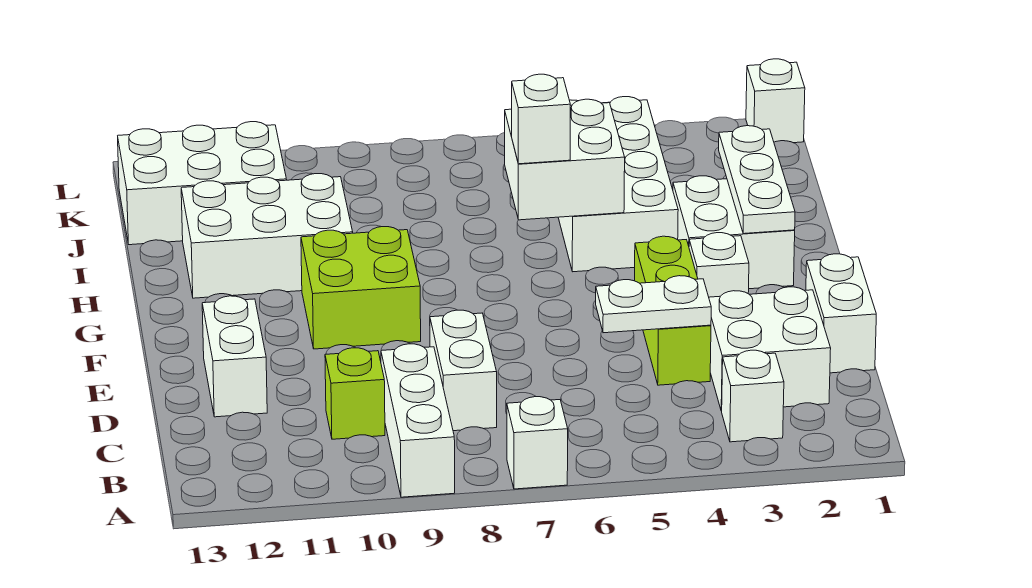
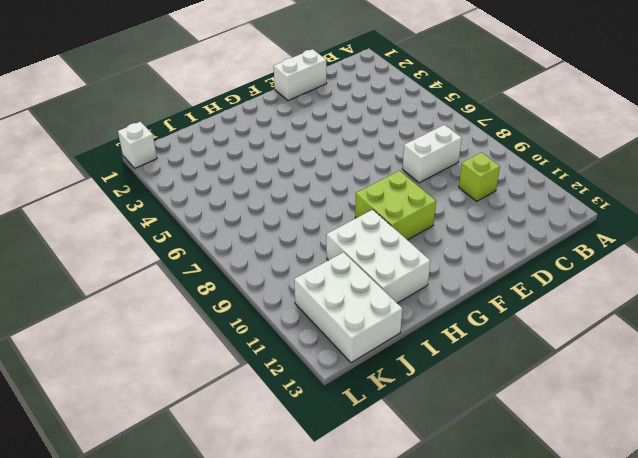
none -> white brick A7 level 1
none -> white brick A9:C9 level 1
none -> white brick B3 level 1

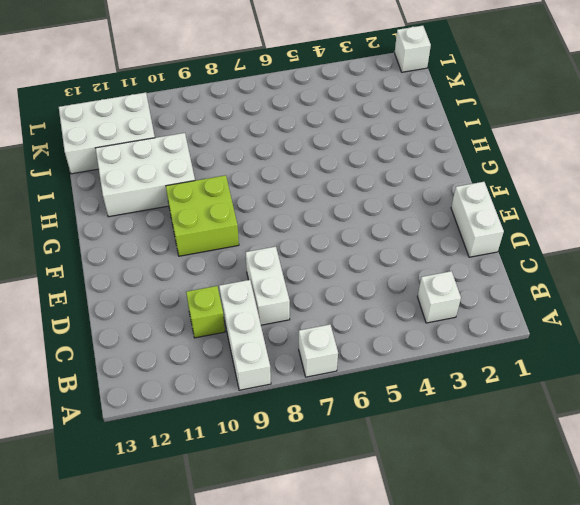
none -> white brick C2:D3 level 1
none -> lime brick D4:F4 level 1
none -> white brick D12:E12 level 1

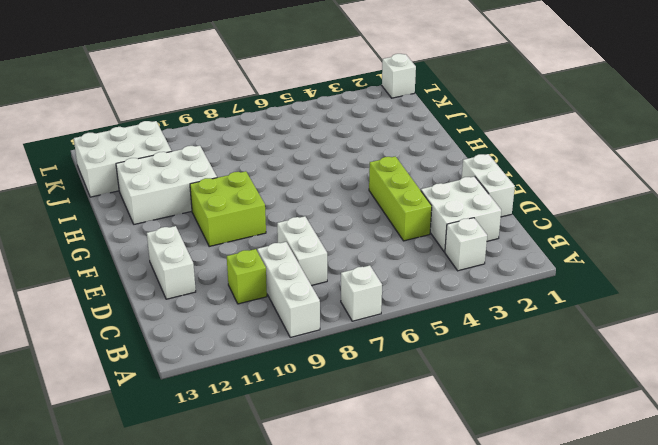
none -> white brick F3 level 1
none -> white brick G2:H3 level 1
none -> white brick H4:K5 level 1

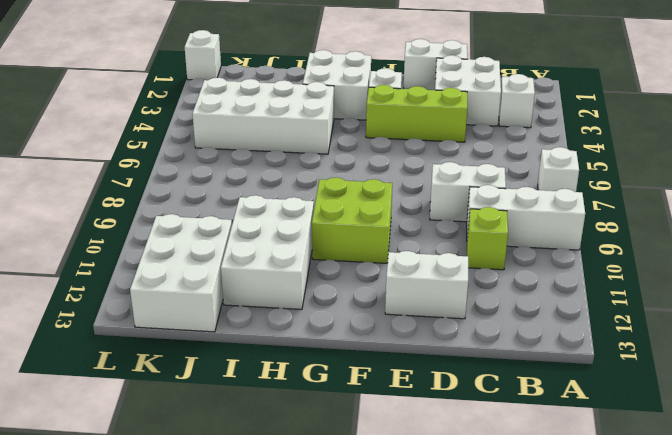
none -> white plate D4:D5 level 2
none -> white plate G2:I2 level 2
none -> white brick H5:I6 level 2

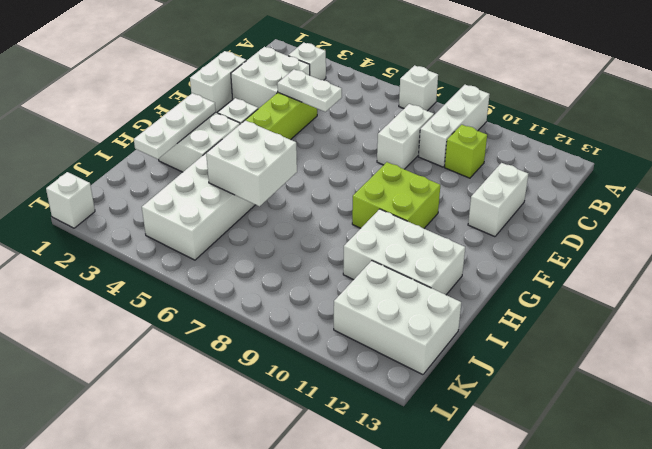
none -> white brick H6 level 3

